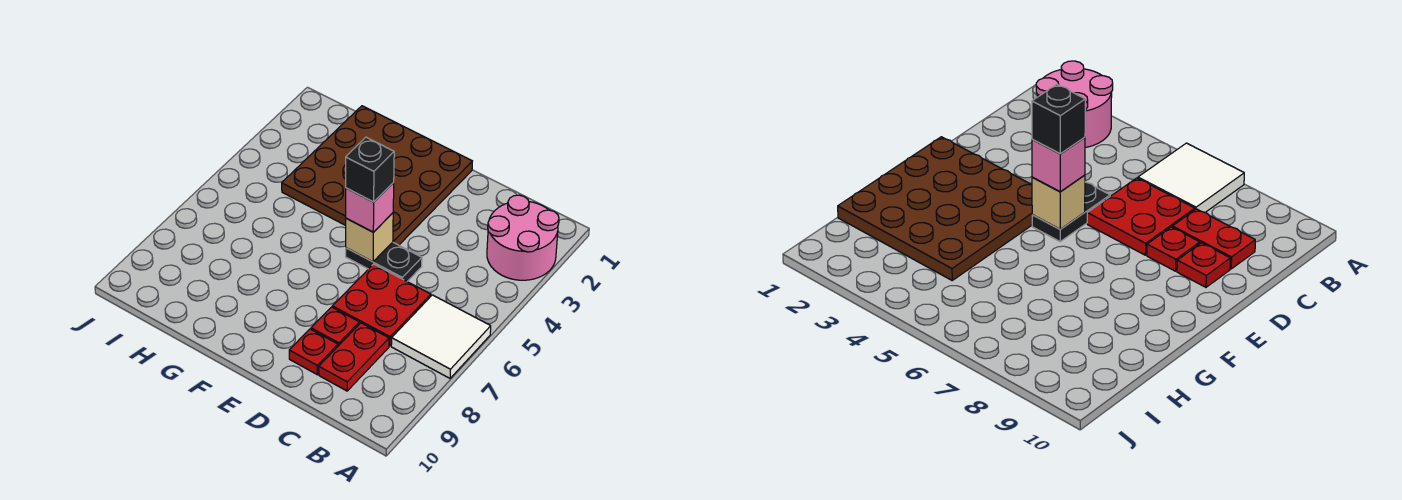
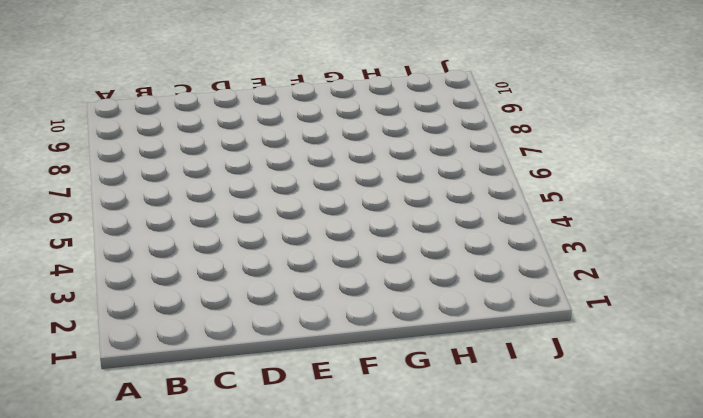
none -> pink round brick A2:B3 level 1
none -> white tile A6:B7 level 1

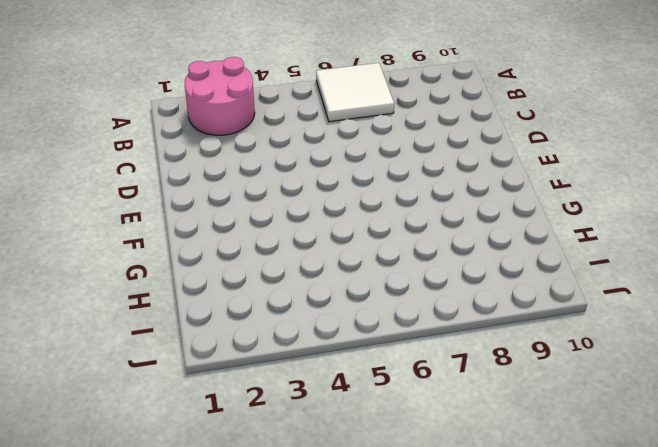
none -> red plate C6:D7 level 1
none -> red plate C8:C9 level 1

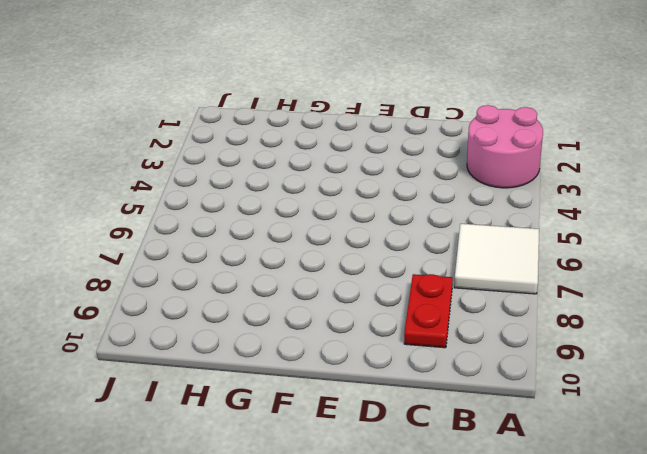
none -> red plate C6:D7 level 1
none -> black plate D5:E5 level 1

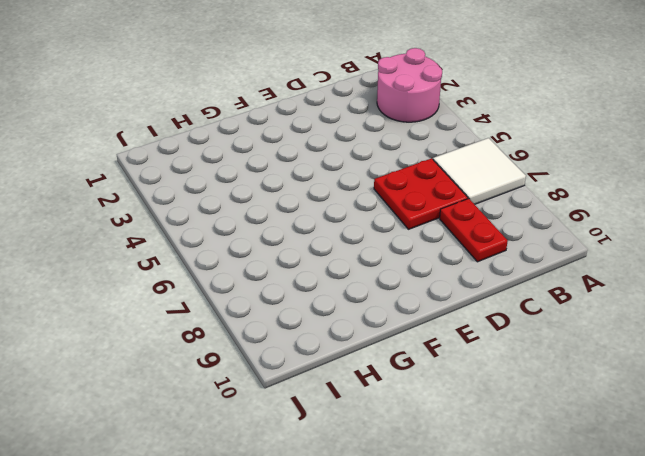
none -> black plate D5:E5 level 1
none -> red plate D8 level 1

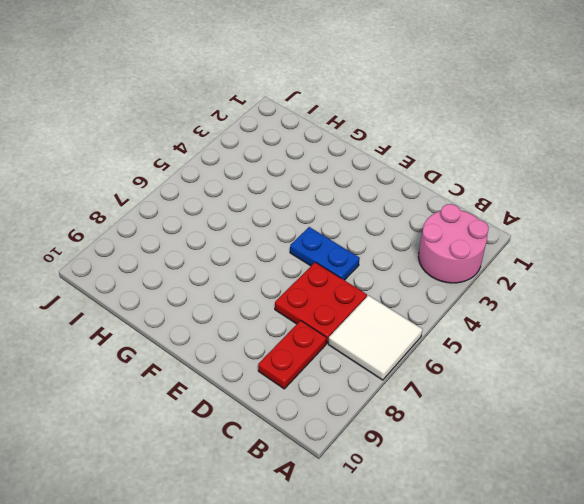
blue plate D5:E5 level 1 -> black plate D5:E5 level 1
none -> red plate D8 level 1
none -> red plate D9 level 1

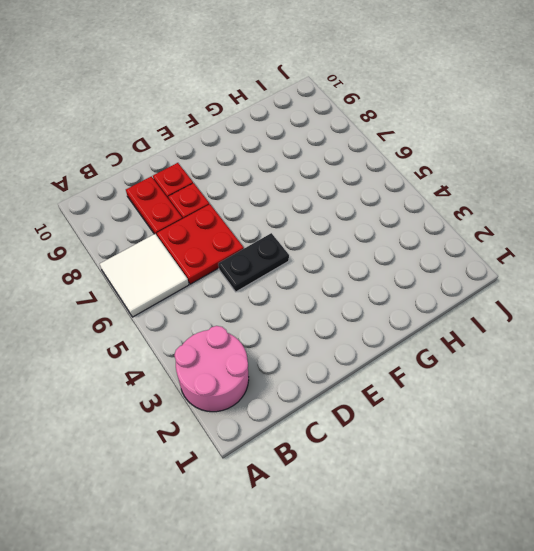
none -> brown plate E1:H4 level 1
none -> tan brick E5 level 2

